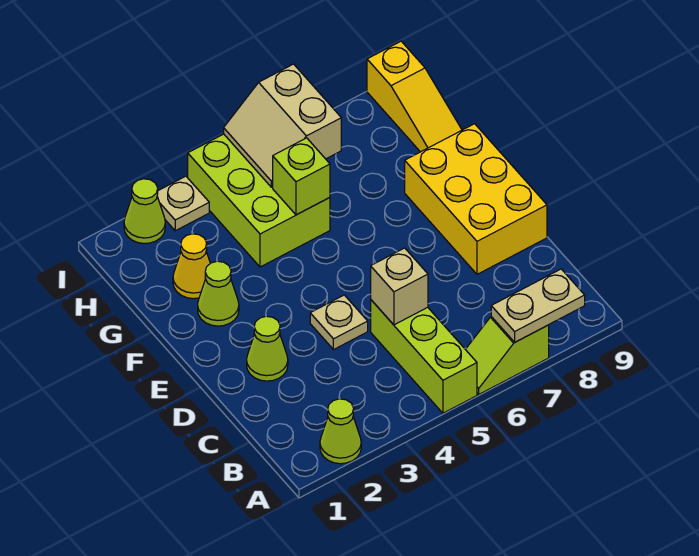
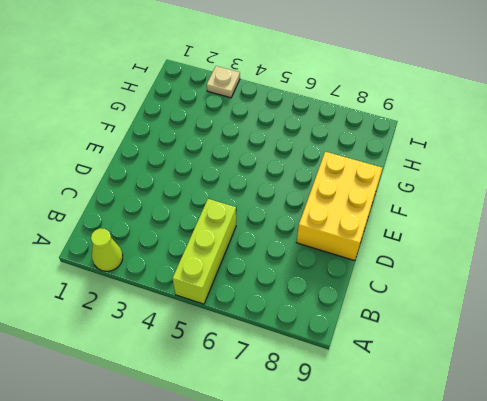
none -> lime slope A6:A7 level 1 top 7
none -> lime cone D2 level 1
none -> tan plate D4 level 1

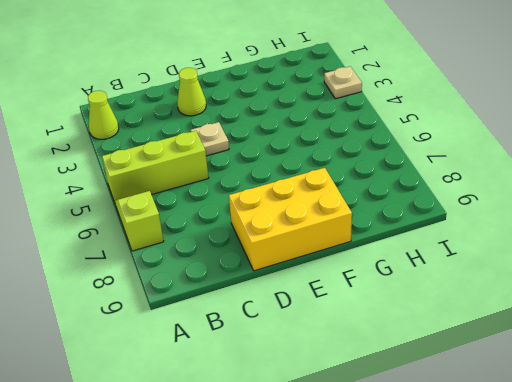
none -> lime cone F2 level 1
none -> yellow cone G2 level 1
none -> lime brick G4:I5 level 1

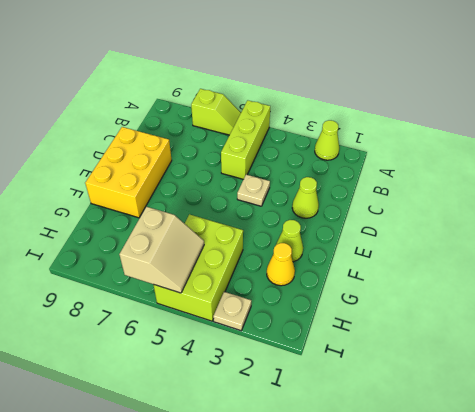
none -> yellow slope G9:I9 level 1 top I
none -> lime cone I2 level 1
none -> tan plate A7:A8 level 2

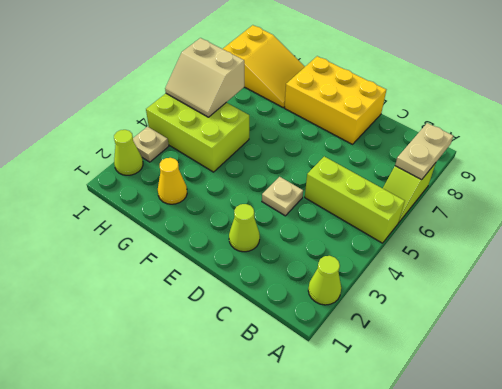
yellow slope G8:I9 level 1 top I -> yellow slope G9:I9 level 1 top I
none -> lime cone F2 level 1
none -> tan brick C5 level 2
none -> lime brick G5 level 2

